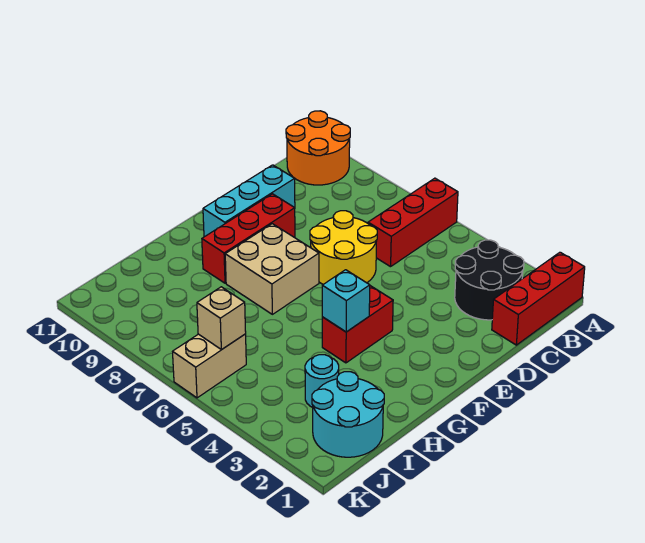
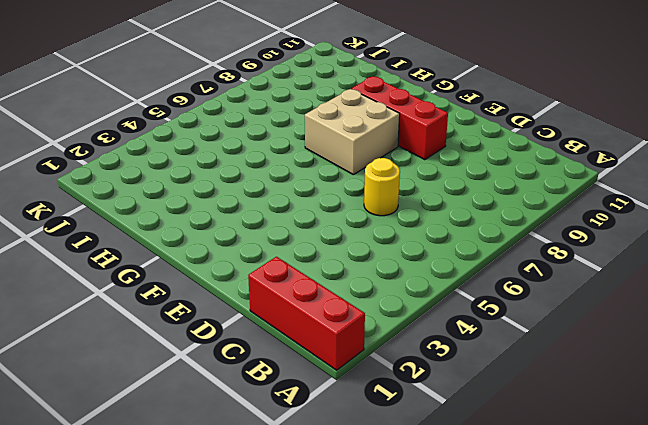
yellow round brick D6 level 1 -> yellow round brick D6:E7 level 1
none -> red brick A6:C6 level 1
none -> orange round brick A10:B11 level 1
none -> black round brick B2:C3 level 1

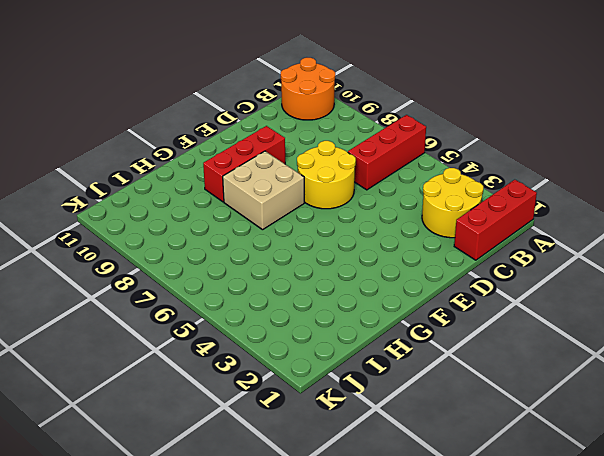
yellow round brick B2:C3 level 1 -> black round brick B2:C3 level 1
none -> cyan brick D10:F10 level 1
none -> red brick F4:G4 level 1
none -> cyan round brick I1:J2 level 1

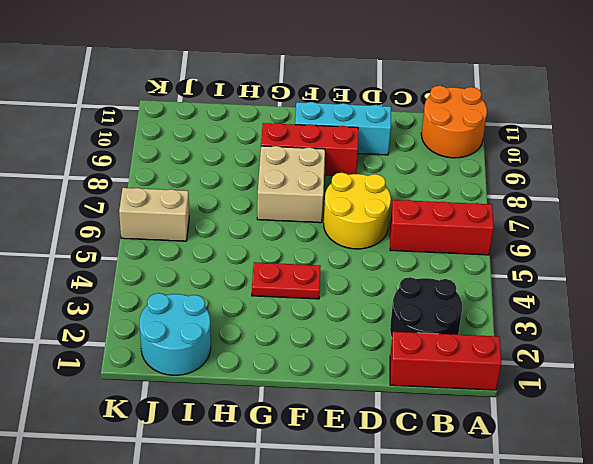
red plate F4:G4 level 1 -> red brick F4:G4 level 1
none -> cyan round brick I3 level 1
none -> cyan brick G4 level 2
none -> tan brick J6 level 2

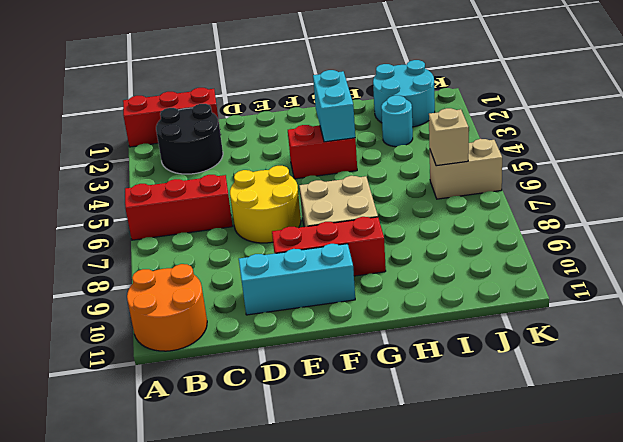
cyan brick G3:G4 level 2 -> cyan brick G4 level 2

